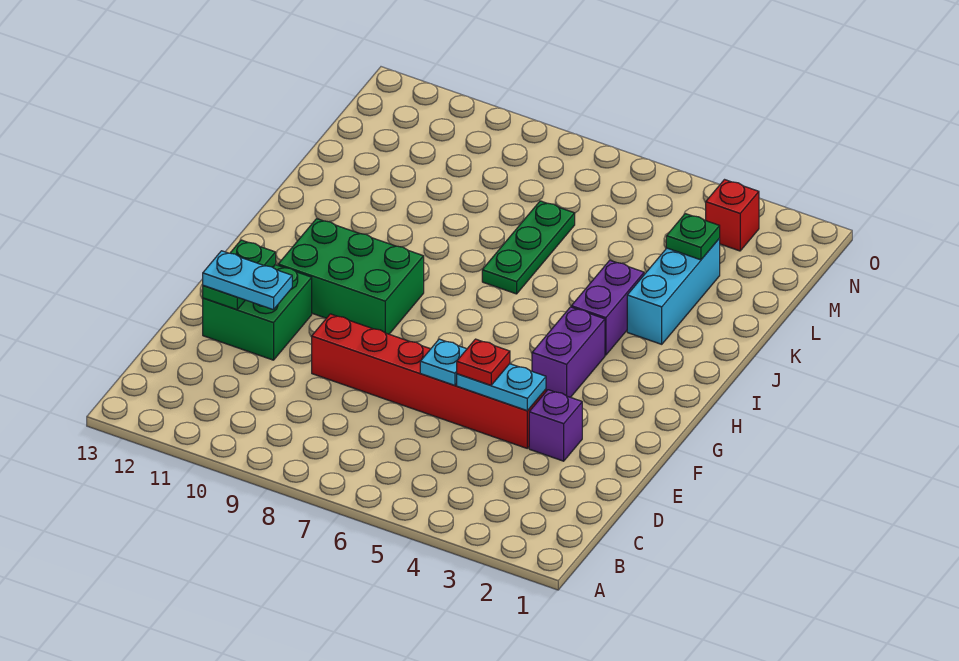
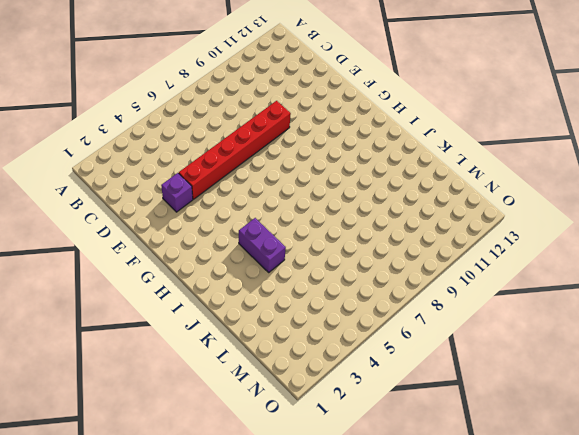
none -> green brick E11:F12 level 1
none -> purple brick G4:H4 level 1
none -> green brick G9:H11 level 1

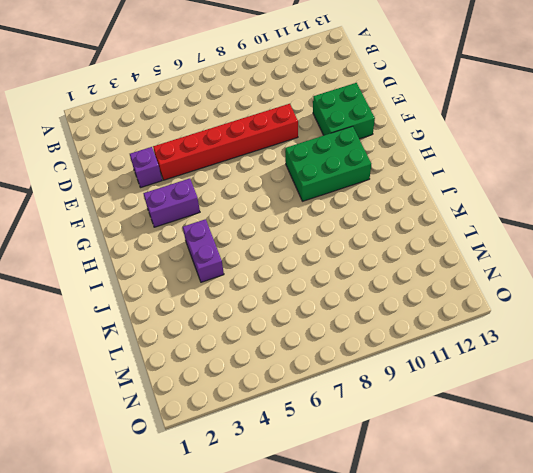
purple brick G3:G4 level 1 -> purple brick G4:H4 level 1
none -> cyan brick J3:L3 level 1
none -> green plate J7:L7 level 1
none -> red brick N3 level 1

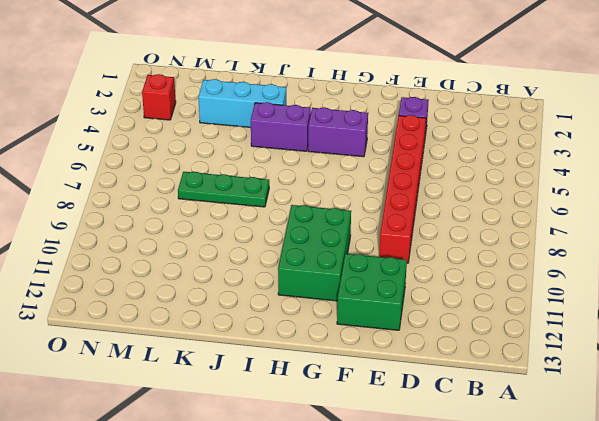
none -> cyan plate E4:E5 level 2
none -> cyan plate E6 level 2
none -> green plate E12:F12 level 2

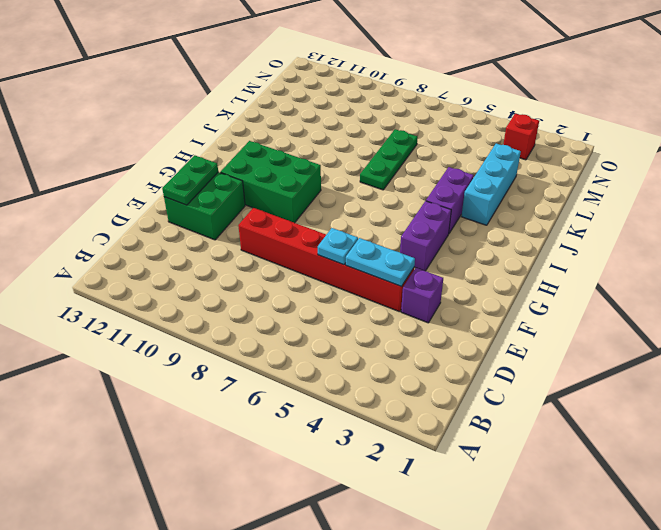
none -> green plate L3 level 2
none -> red plate E5 level 3
none -> cyan plate E11:E12 level 3

